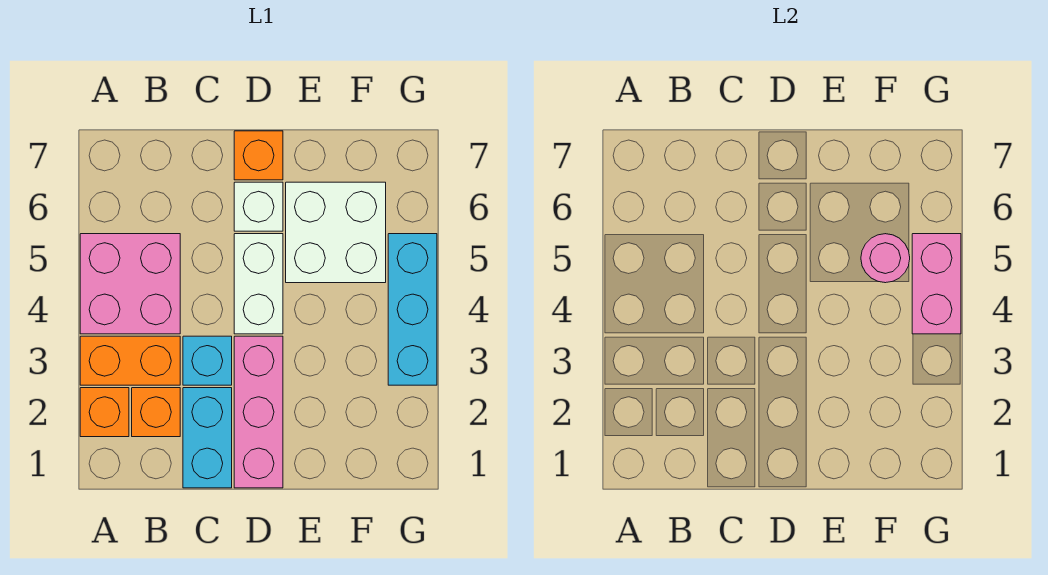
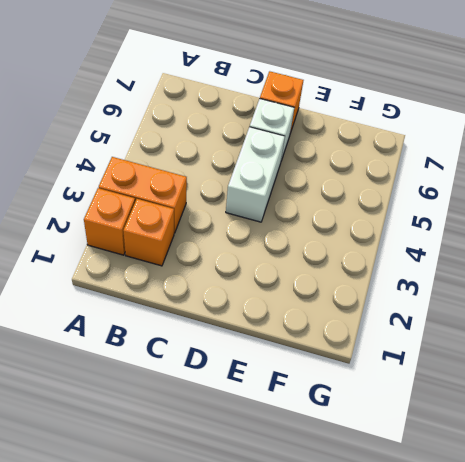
none -> pink brick A4:B5 level 1
none -> cyan brick C1:C2 level 1
none -> cyan brick C3 level 1

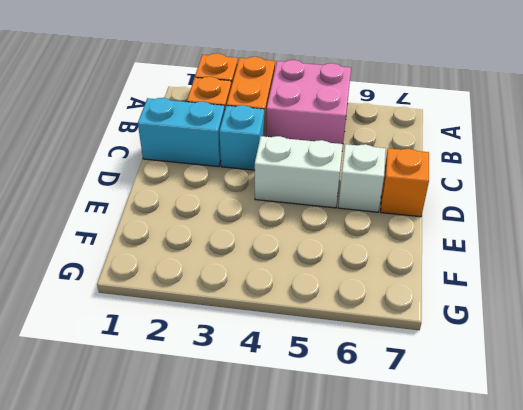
none -> pink brick D1:D3 level 1
none -> white brick E5:F6 level 1
none -> cyan brick G3:G5 level 1

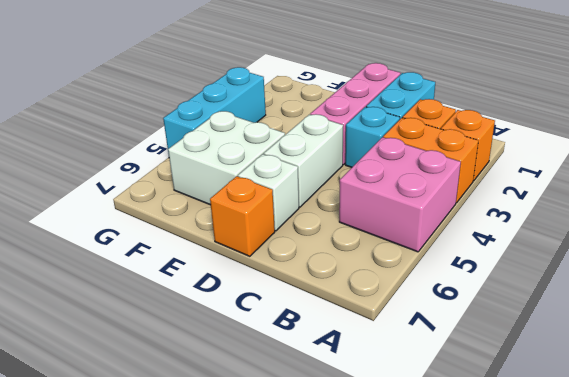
none -> pink round brick F5 level 2
none -> pink brick G4:G5 level 2

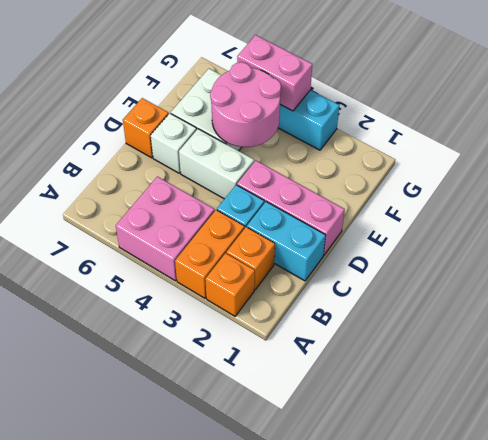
pink round brick E4:F5 level 2 -> pink round brick F5 level 2

